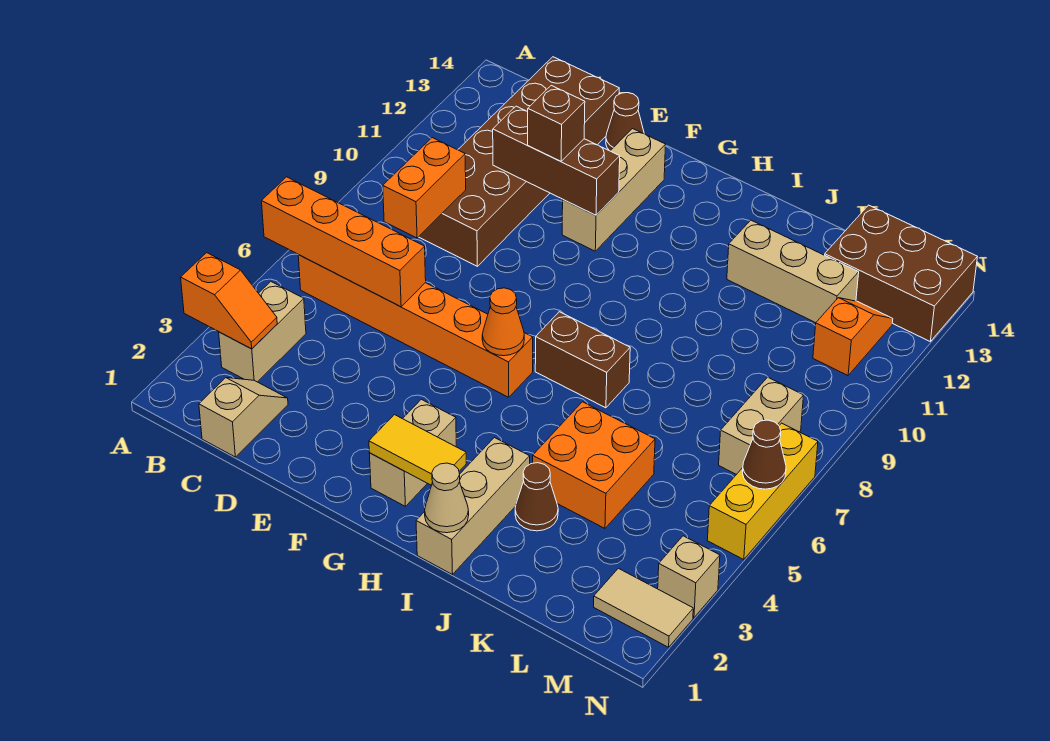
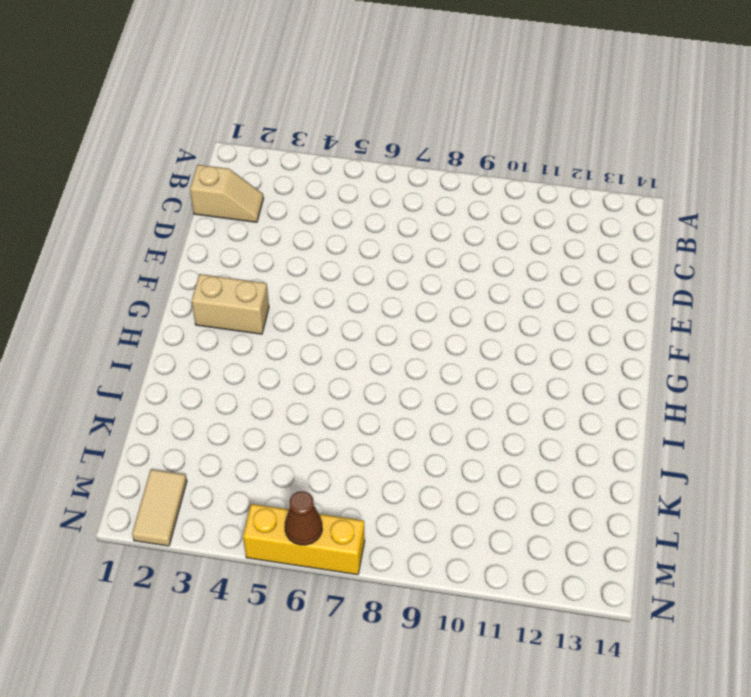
none -> tan brick B3:B4 level 1
none -> orange brick B6:G6 level 1
none -> brown brick C9:D14 level 1

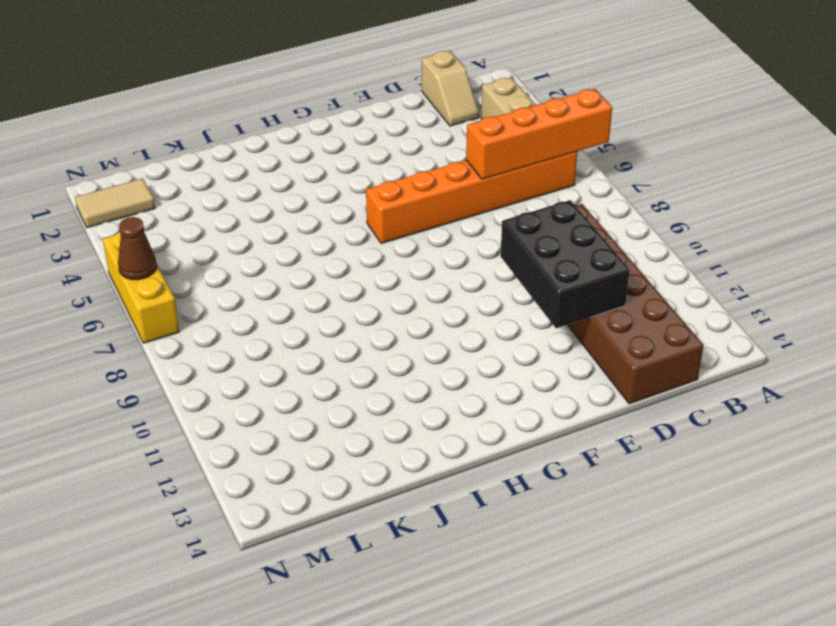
black brick D10:E12 level 2 -> brown brick D11:F11 level 2
none -> brown cone E14 level 1
none -> tan brick F11:F13 level 1
none -> tan brick G2:G3 level 1

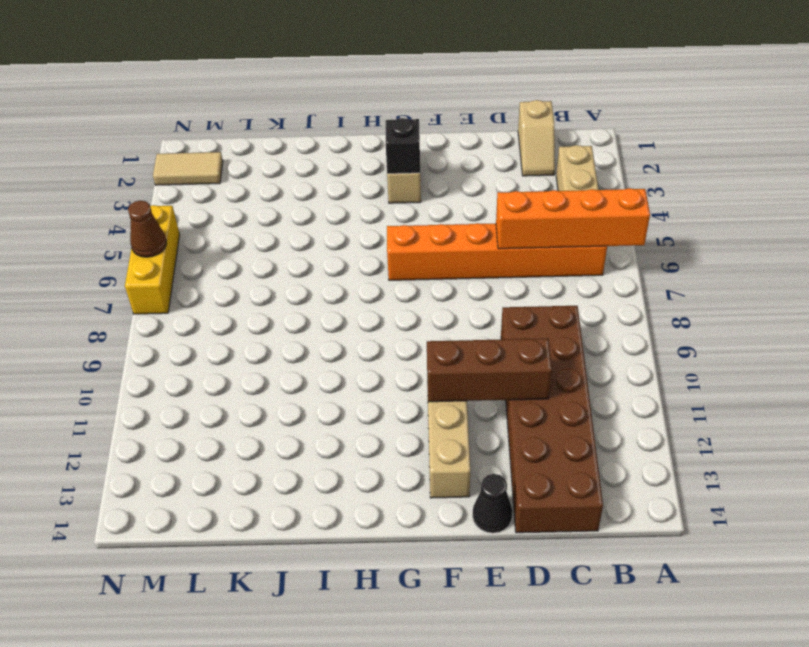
black cone E14 level 1 -> brown cone E14 level 1
black brick G3 level 2 -> none
none -> brown brick H7:I7 level 1
none -> tan brick I1:I3 level 1
none -> brown cone J3 level 1

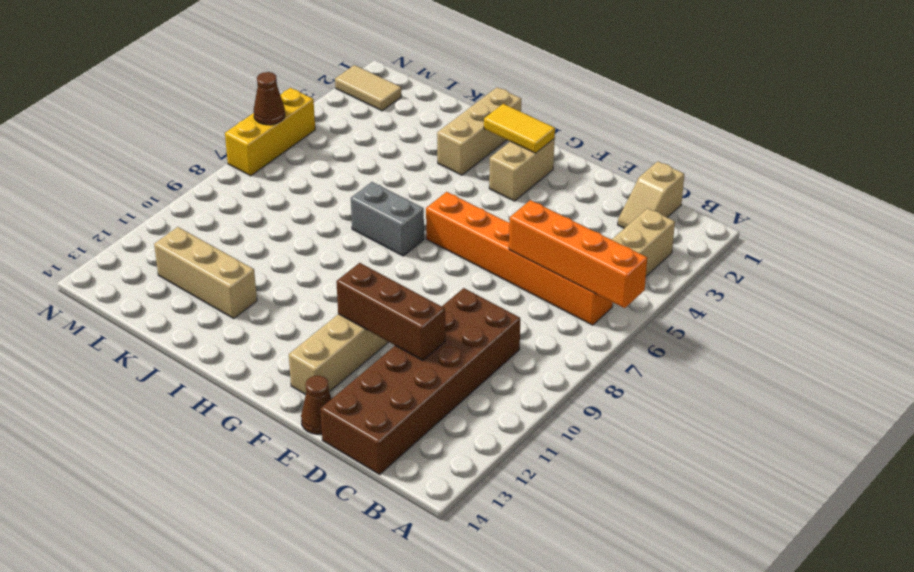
grey brick H7:I7 level 1 -> brown brick H7:I7 level 1
none -> brown cone J3 level 1
none -> orange brick J4:K5 level 1
none -> brown brick L13:N14 level 1

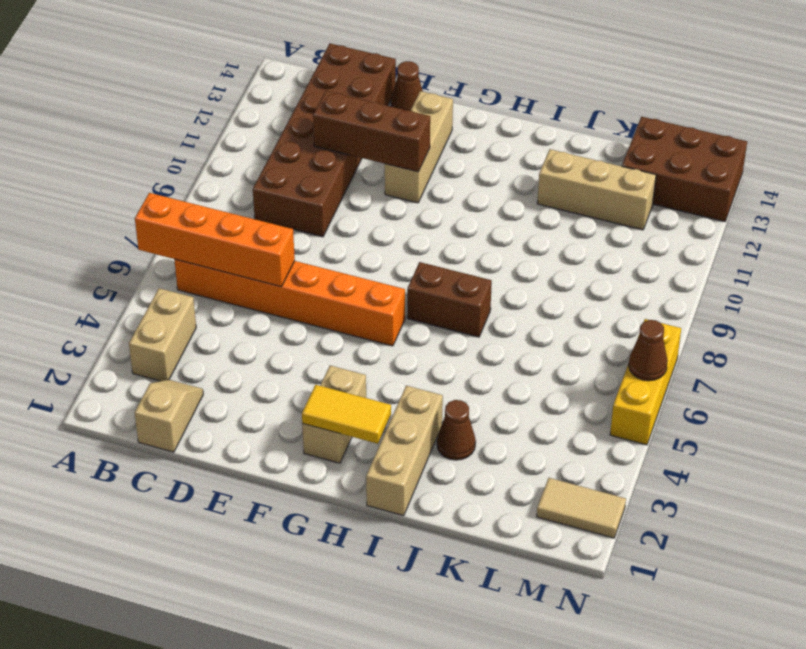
none -> orange brick J4:K5 level 1
none -> tan brick M7:M8 level 1
none -> orange slope M11:M12 level 1 top 11

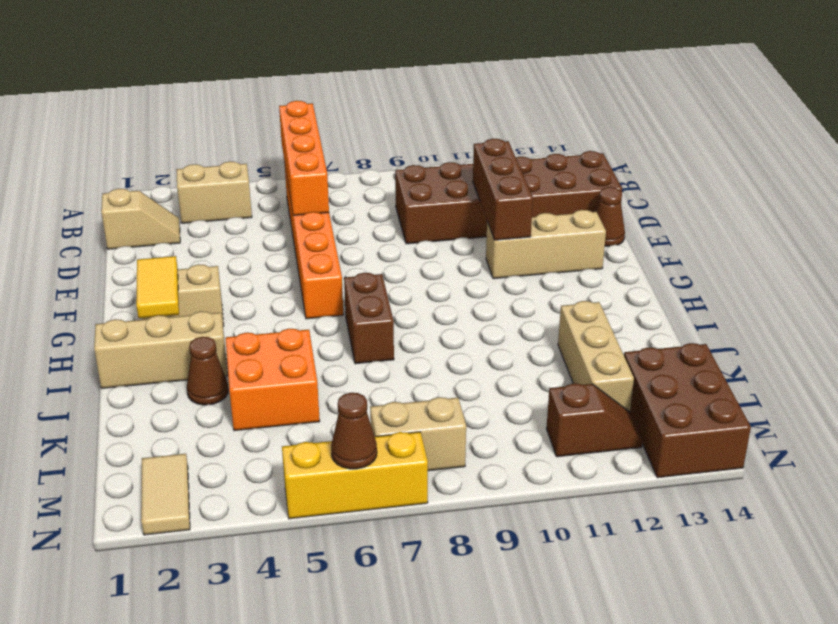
brown slope M11:M12 level 1 top 11 -> orange slope M11:M12 level 1 top 11
none -> tan brick N3 level 1
none -> orange slope A3:B3 level 2 top A
none -> orange brick C8:C9 level 2

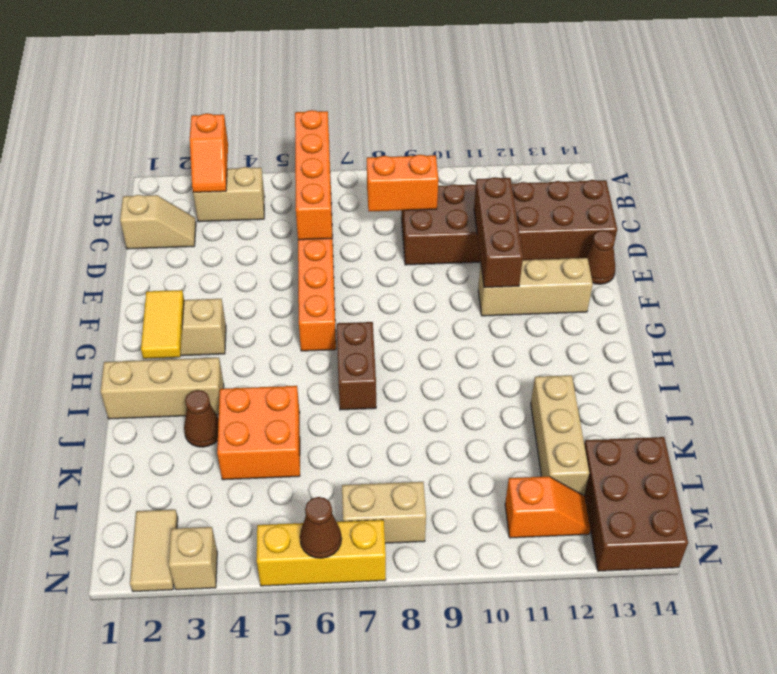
none -> orange cone G6 level 2
none -> tan cone I1 level 2
none -> brown brick E11 level 3

